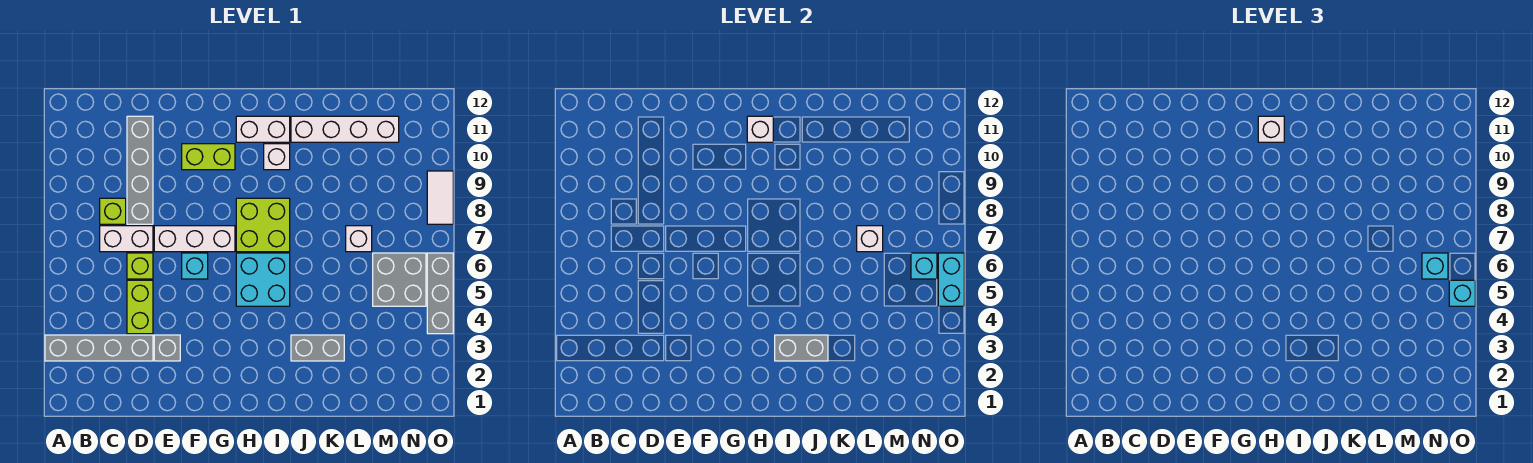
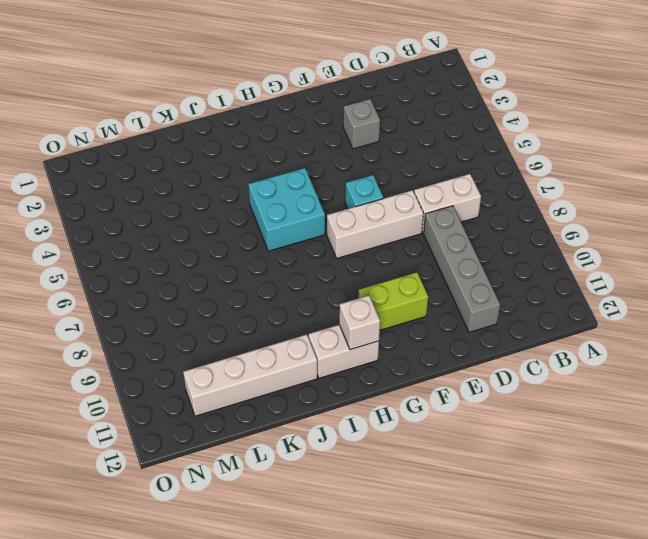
none -> grey brick A3:D3 level 1
none -> lime brick C8 level 1
none -> lime brick D4:D5 level 1

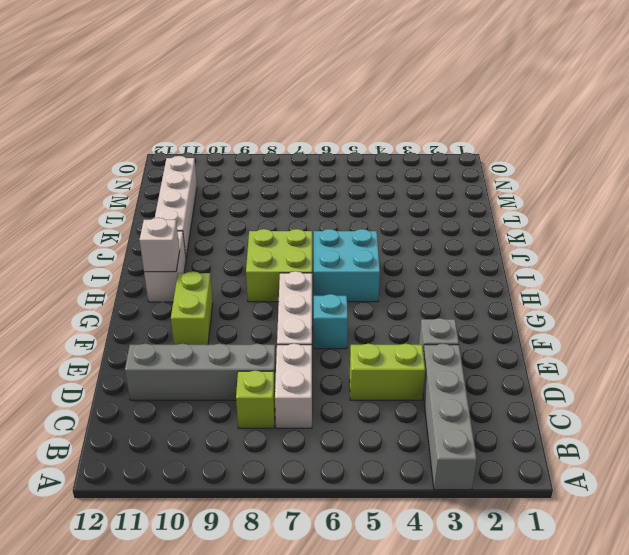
none -> lime brick D6 level 1
none -> white brick I10 level 1
none -> grey brick J3:K3 level 1

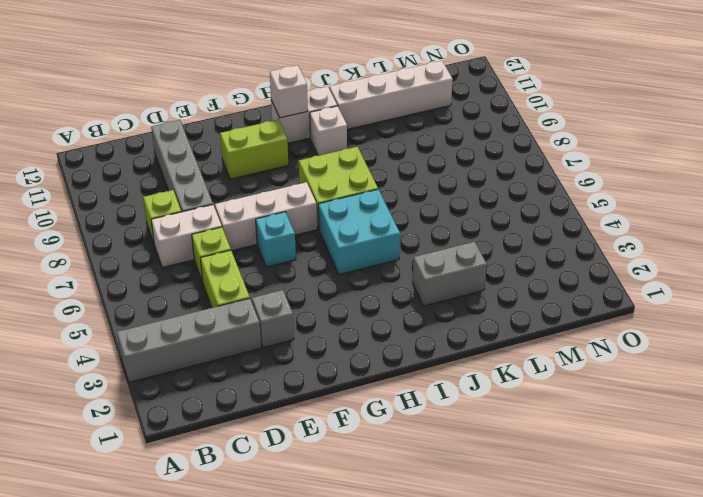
none -> white brick L7 level 1
none -> grey brick M5:N6 level 1
none -> grey brick O4:O6 level 1

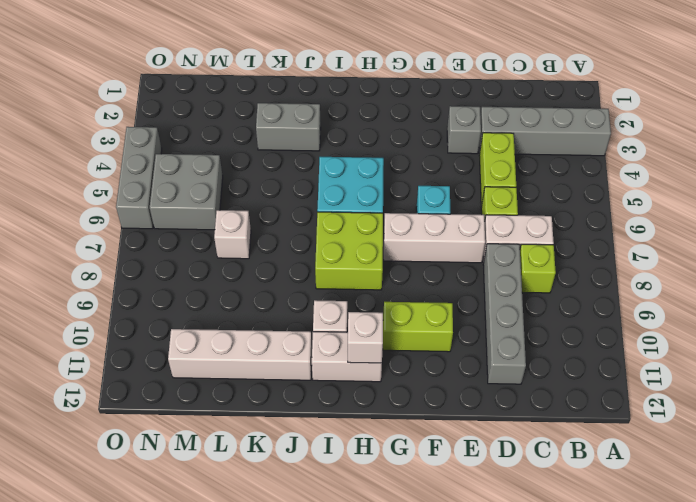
none -> white tile O8:O9 level 1
none -> grey brick I3:J3 level 2
none -> white brick L7 level 2

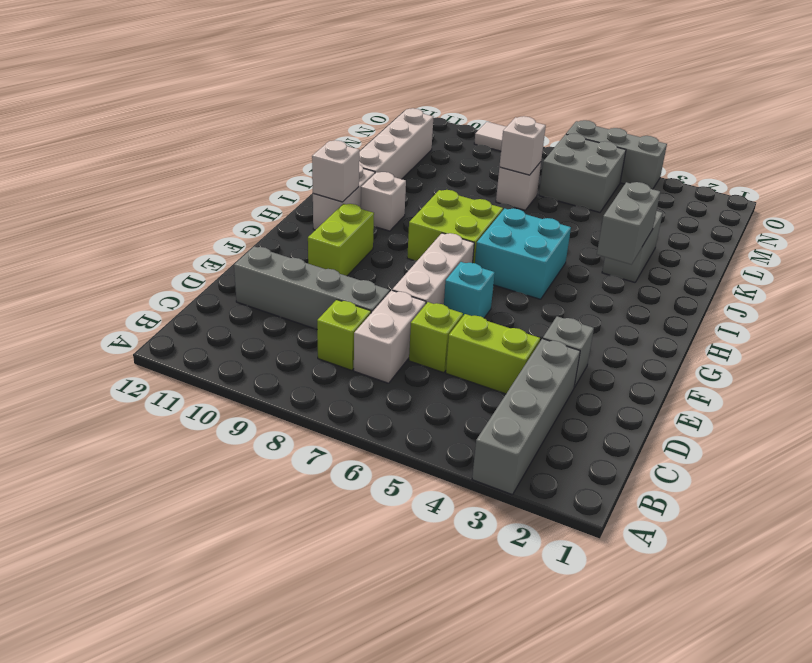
none -> cyan brick N6 level 2
none -> cyan brick O5:O6 level 2
none -> white brick H11 level 3

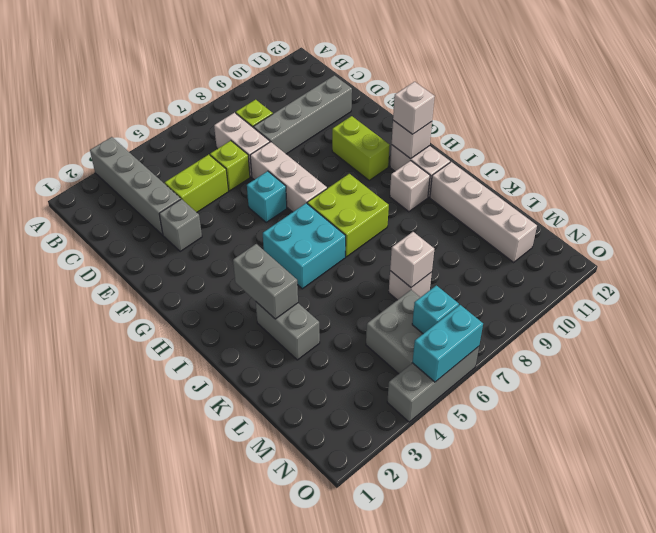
none -> white tile O8:O9 level 1
none -> cyan brick N6 level 3
none -> cyan brick O5 level 3

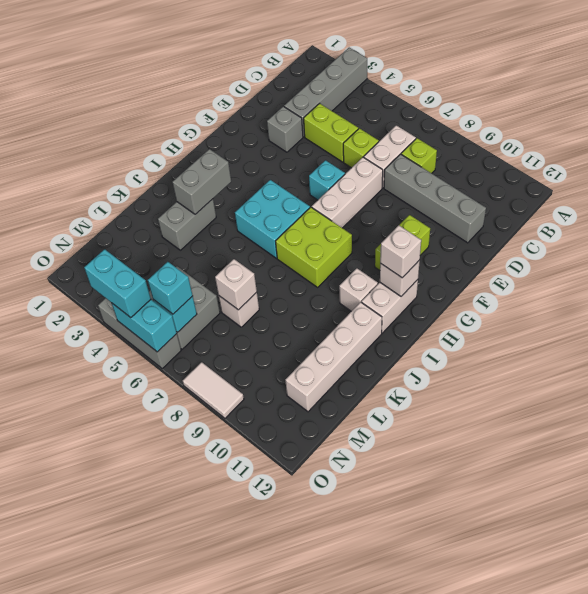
cyan brick O4:O5 level 3 -> cyan brick O5 level 3

